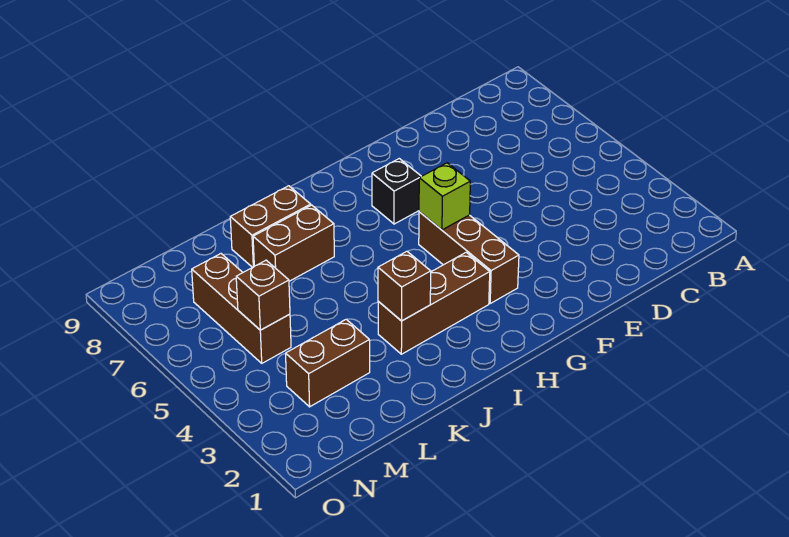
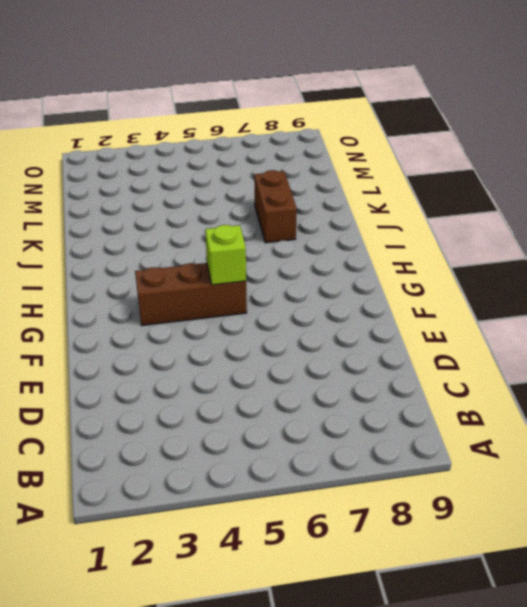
none -> black brick G7 level 1
none -> brown brick H3:J3 level 1

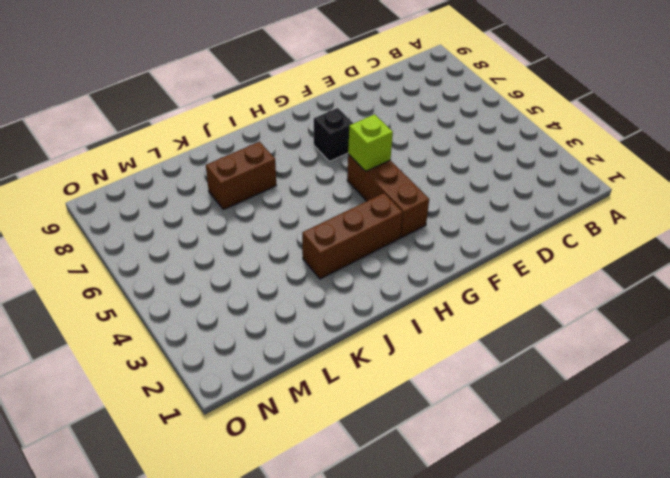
none -> brown brick J8:K8 level 1
none -> brown brick L3:M3 level 1

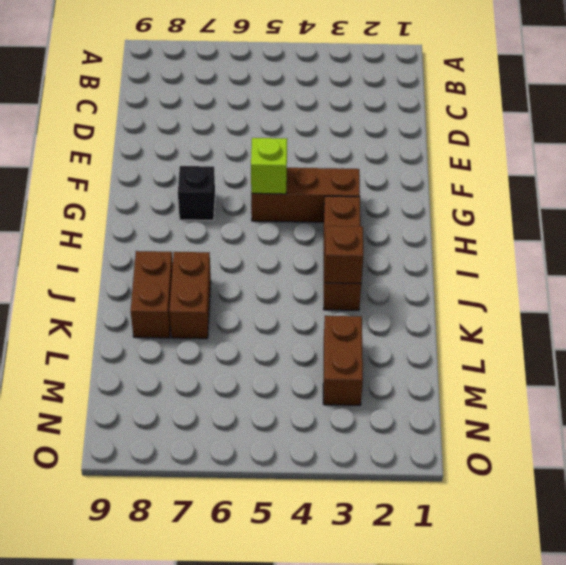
none -> brown brick M5:M7 level 1
none -> brown brick M5 level 2

